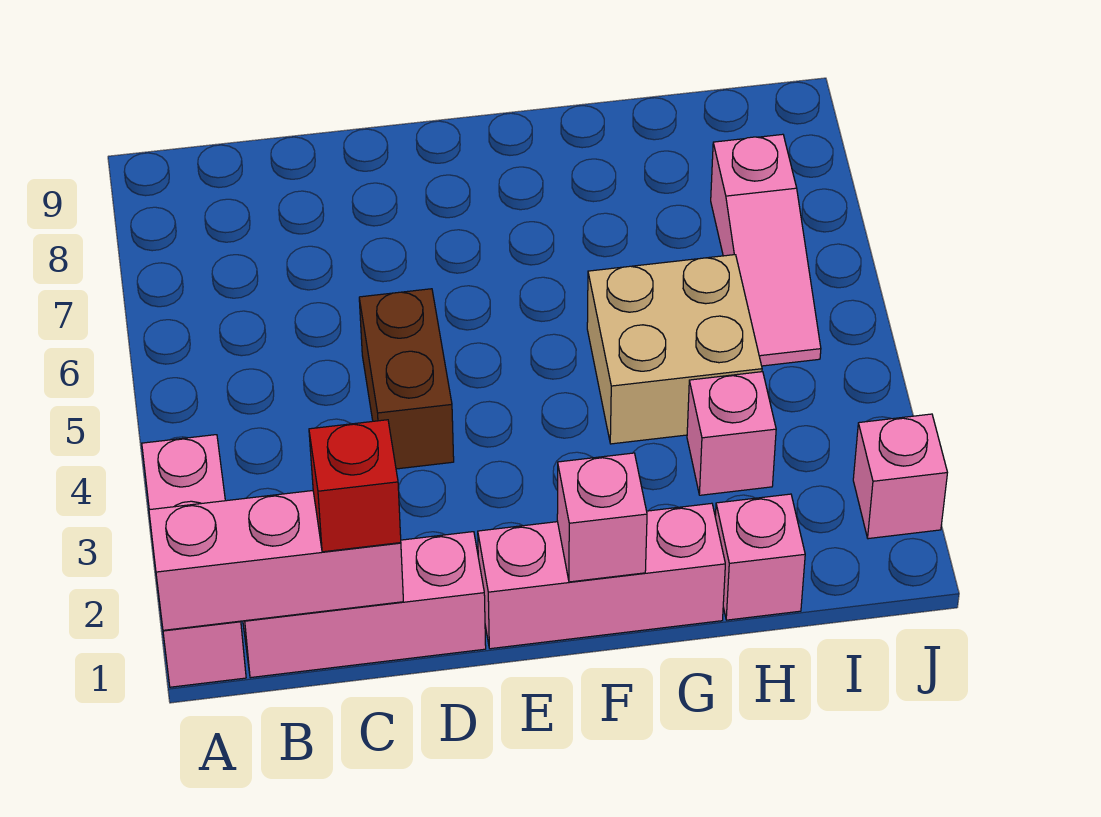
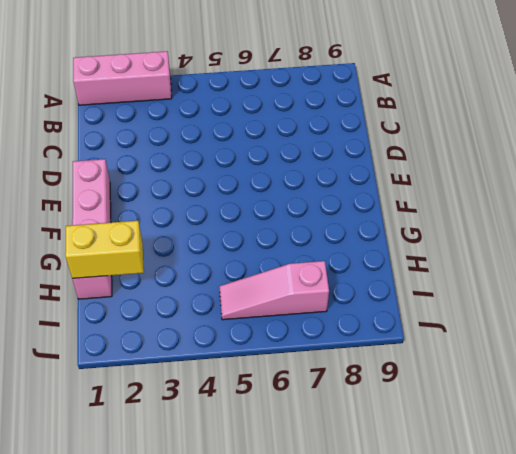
yellow brick H1:H2 level 2 -> none
none -> pink brick B1:D1 level 1
none -> brown brick D4:D5 level 1
none -> tan brick G4:H5 level 1

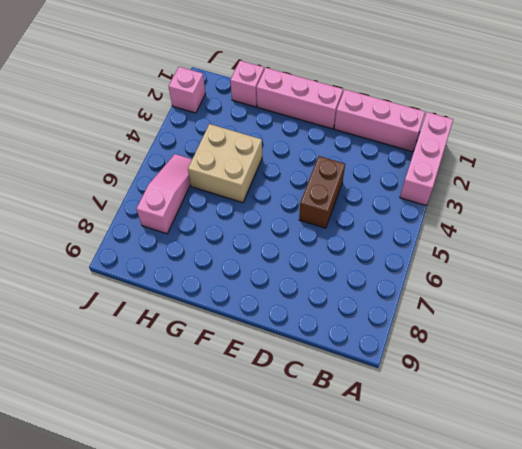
none -> pink brick H3 level 1
none -> pink brick A1:C1 level 2
none -> pink brick F1 level 2

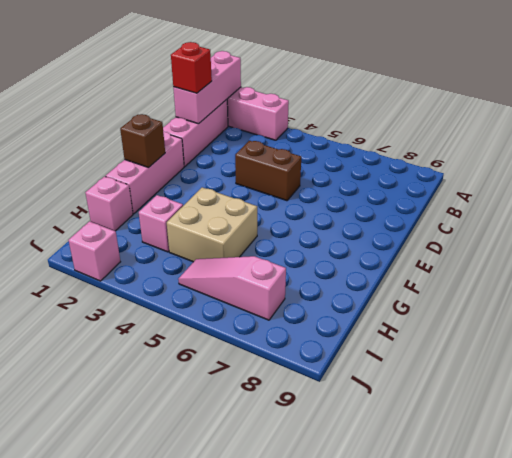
brown brick F1 level 2 -> pink brick F1 level 2

